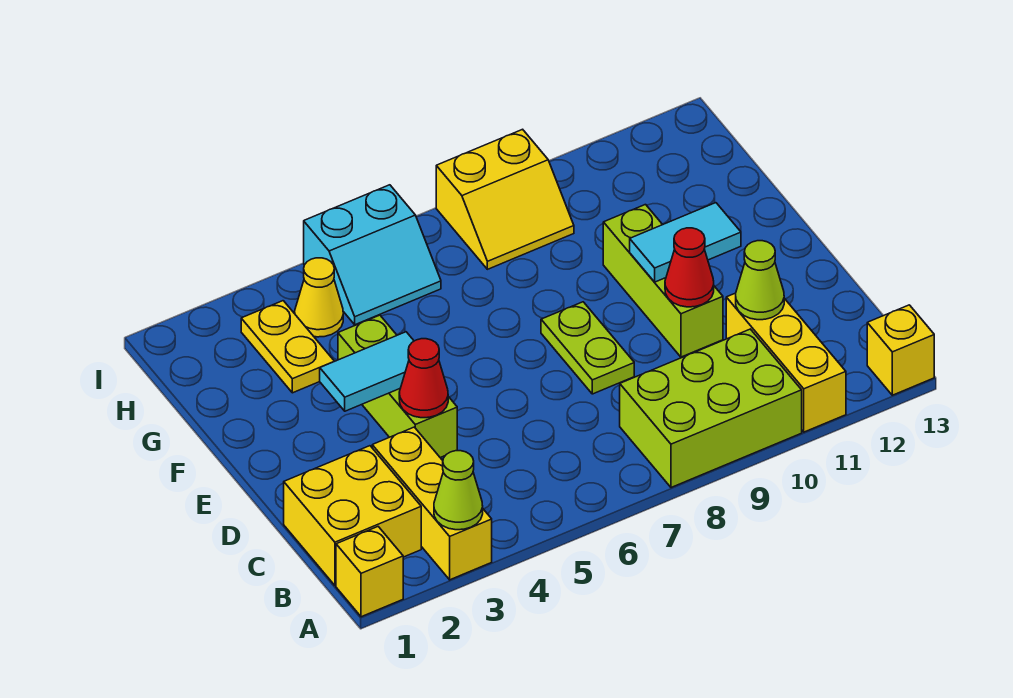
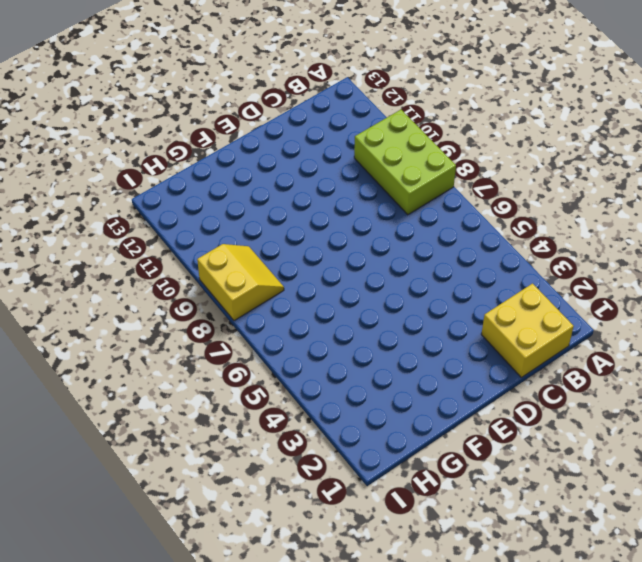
none -> yellow brick A1 level 1
none -> yellow brick A3:C3 level 1
none -> yellow brick A11:C11 level 1

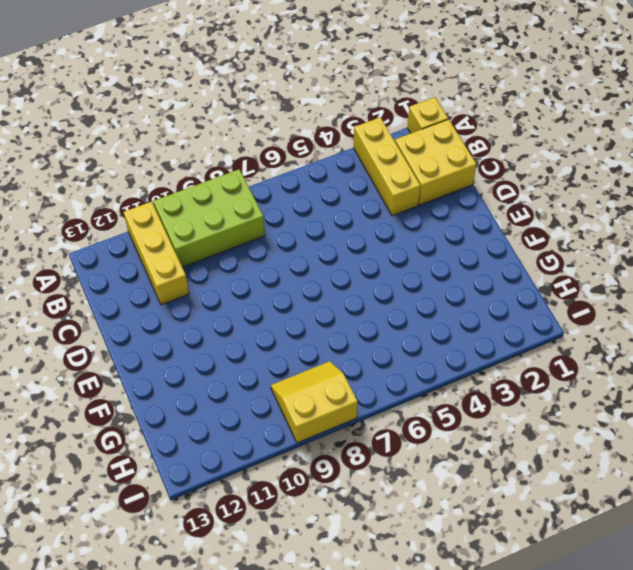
none -> yellow brick A13 level 1
none -> lime brick D4:F4 level 1
none -> lime plate D8:E8 level 1

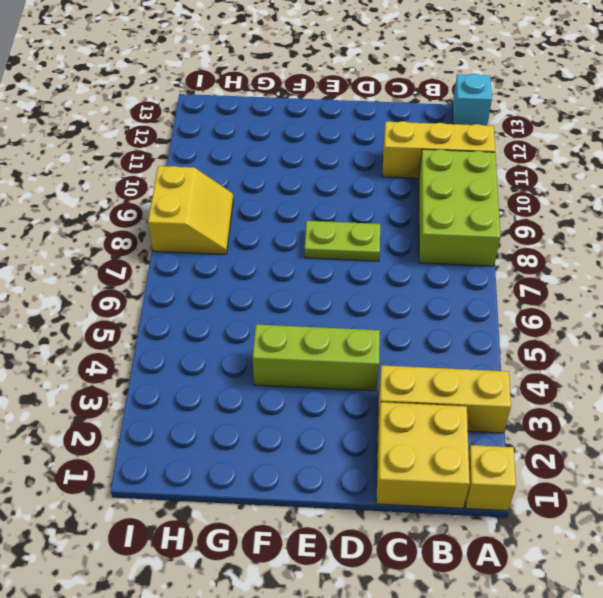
cyan brick A13 level 1 -> yellow brick A13 level 1
none -> lime brick D10:F10 level 1
none -> yellow plate G3:H3 level 1
none -> yellow cone H4 level 1

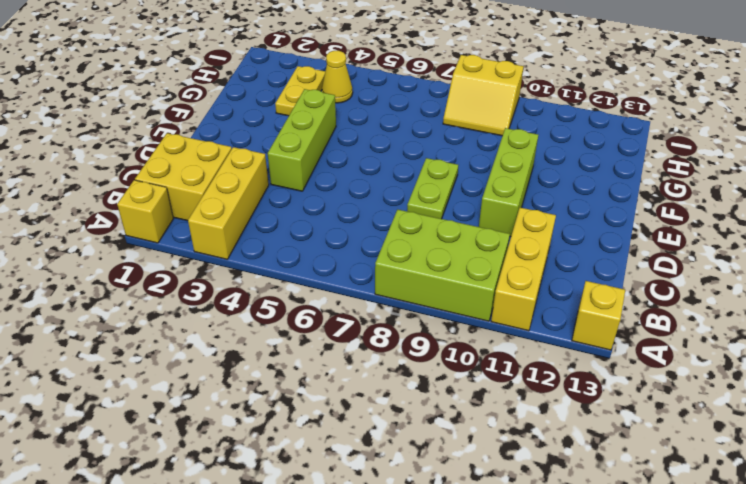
none -> cyan slope H5:I6 level 1 top I
none -> lime cone A3 level 2
none -> lime cone C11 level 2

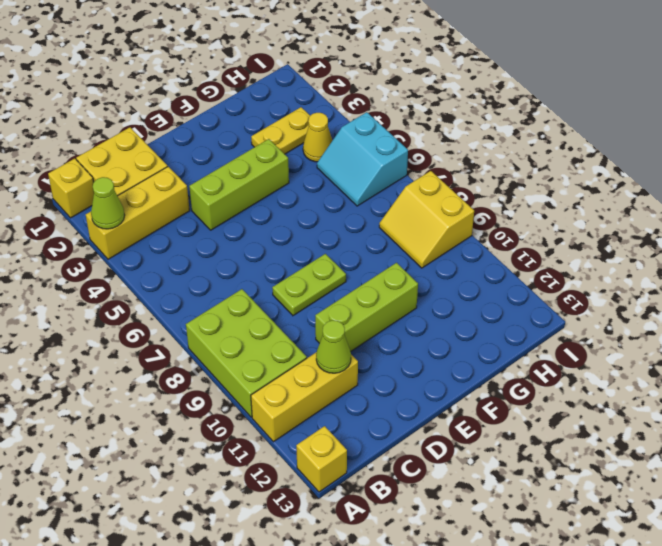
none -> red cone D4 level 2
none -> red cone D10 level 2
none -> cyan tile E3:E4 level 2

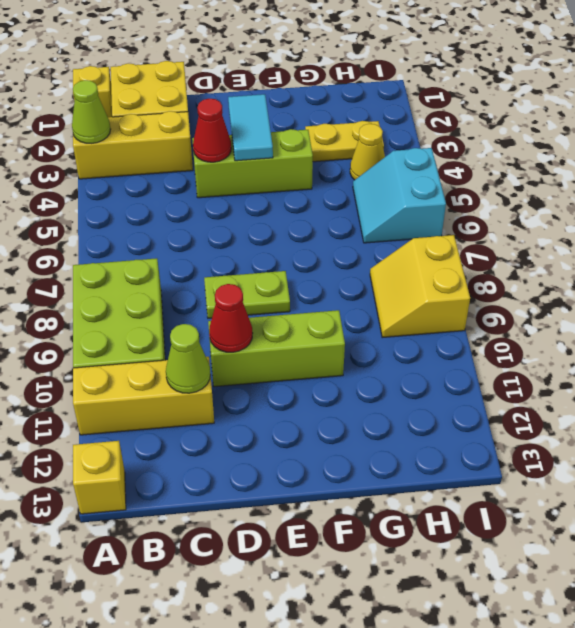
none -> cyan tile E10:E11 level 2

